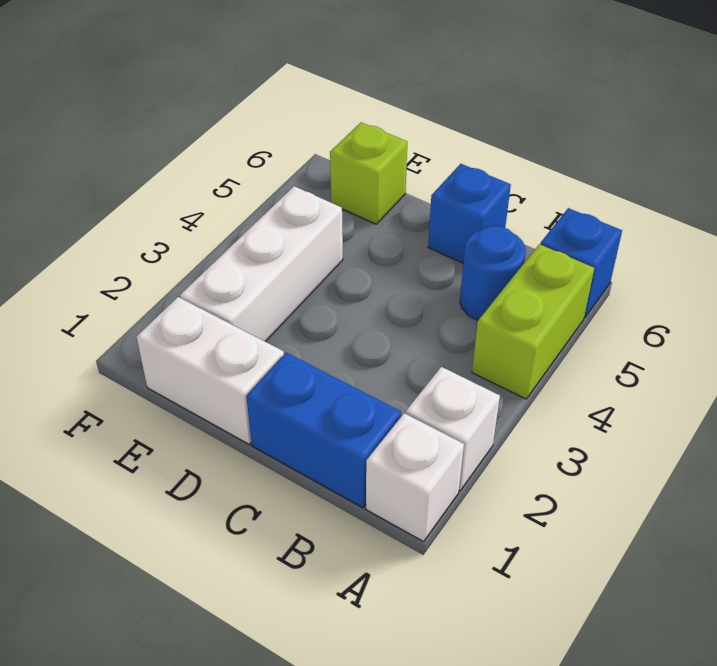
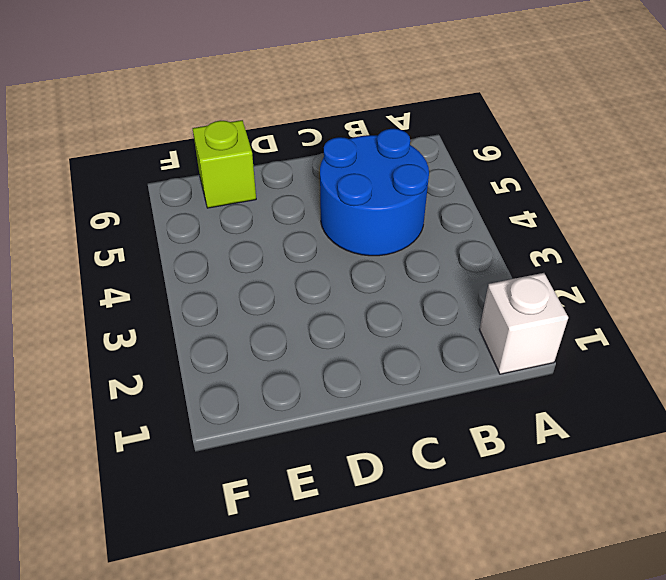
blue round brick B4:C5 level 1 -> blue round brick B5 level 1
none -> white brick A2 level 1
none -> lime brick A4:A5 level 1

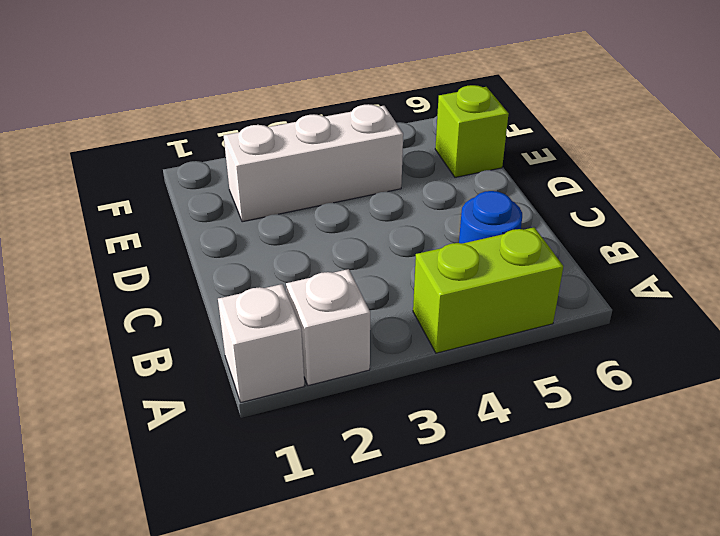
none -> blue brick A6 level 1
none -> blue brick B1:C1 level 1

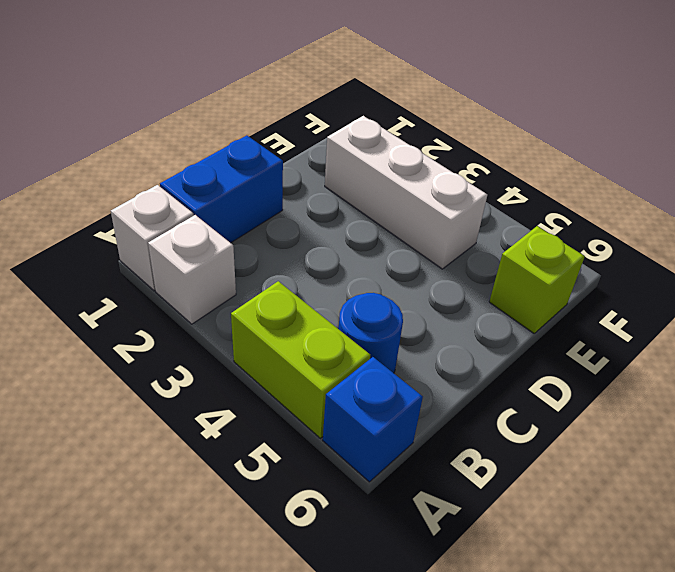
none -> blue brick C6 level 1
none -> white brick D1:E1 level 1

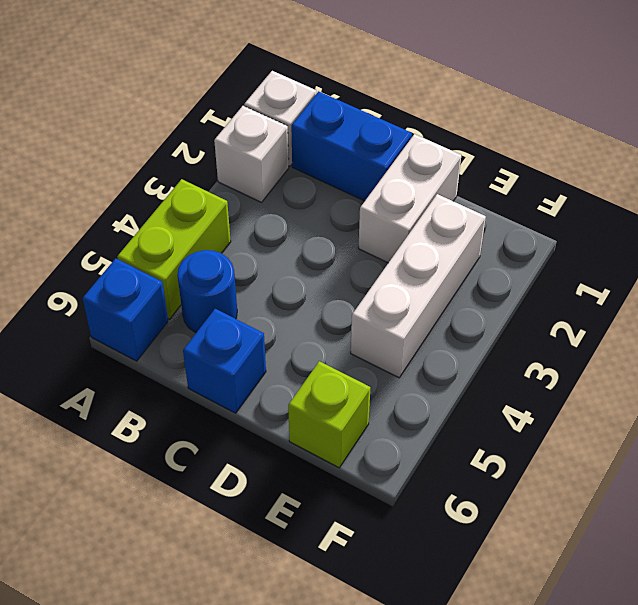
white brick D1:D2 level 1 -> white brick D1:E1 level 1

